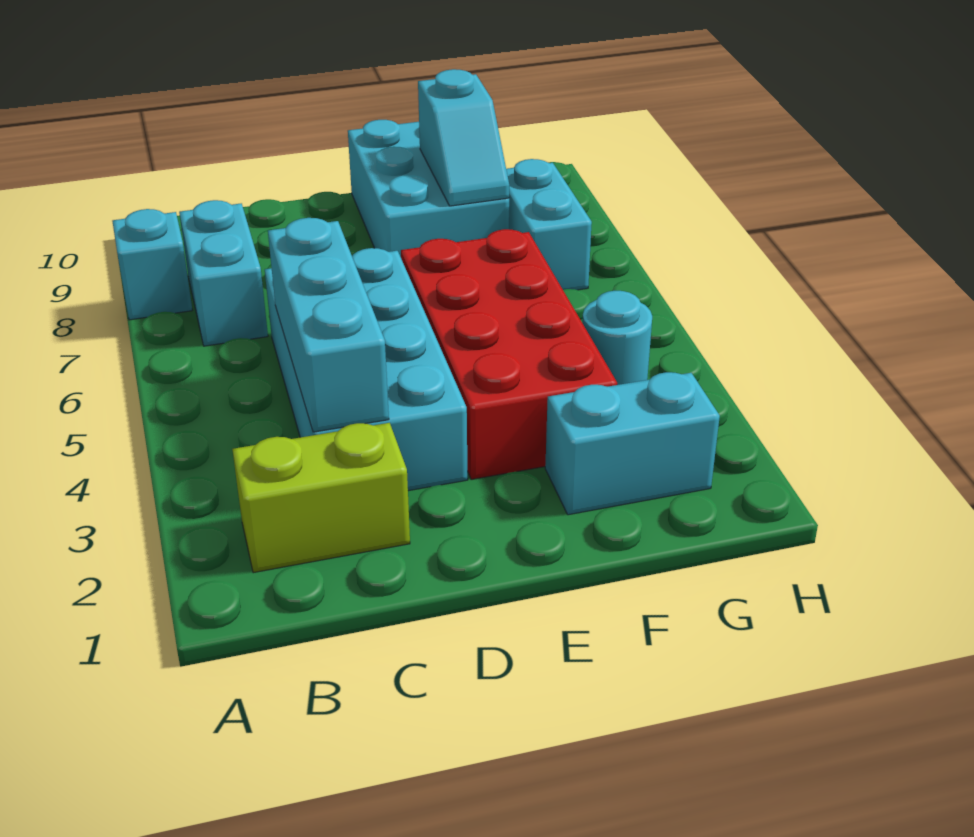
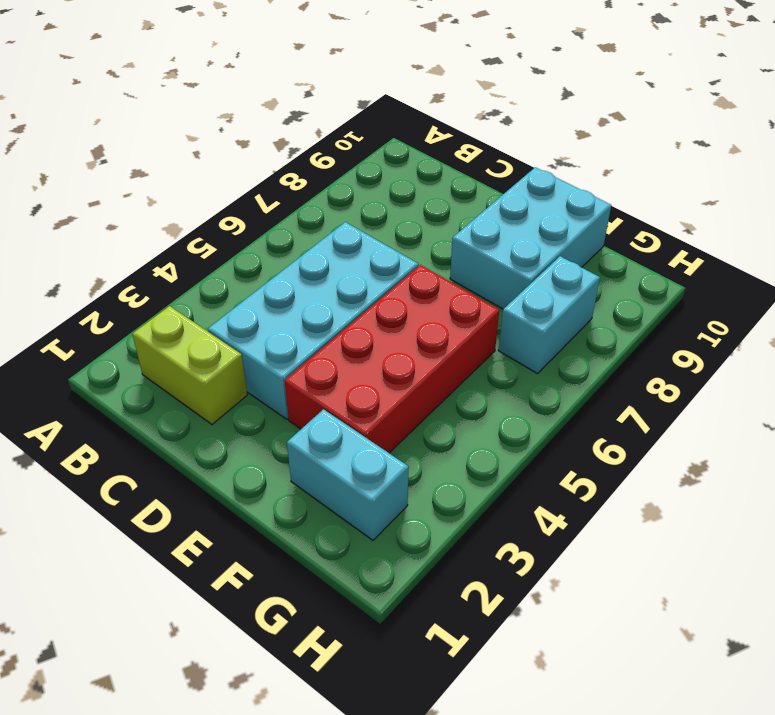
none -> cyan brick A8 level 1
none -> cyan brick B7:B8 level 1

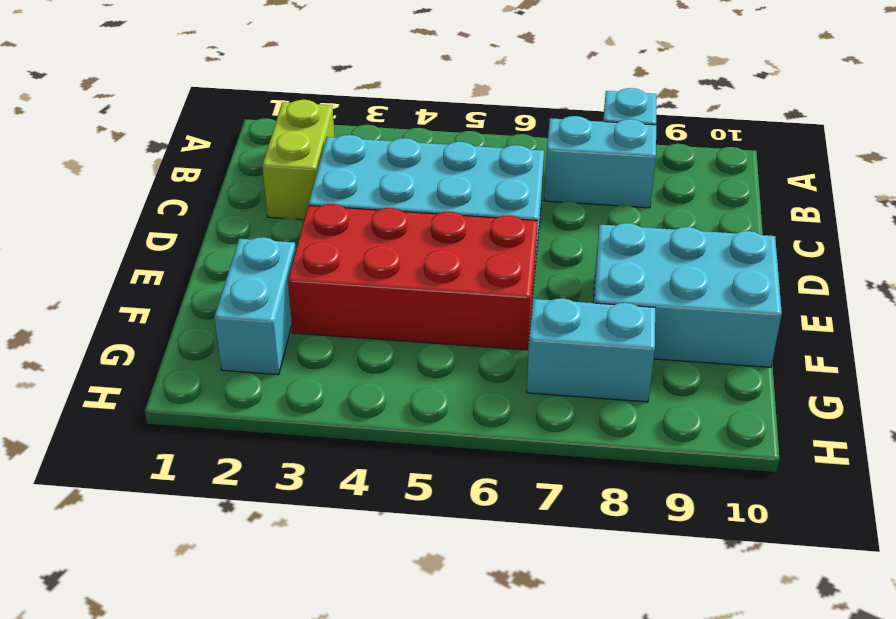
none -> cyan round brick G4 level 1
none -> cyan brick C3:C5 level 2

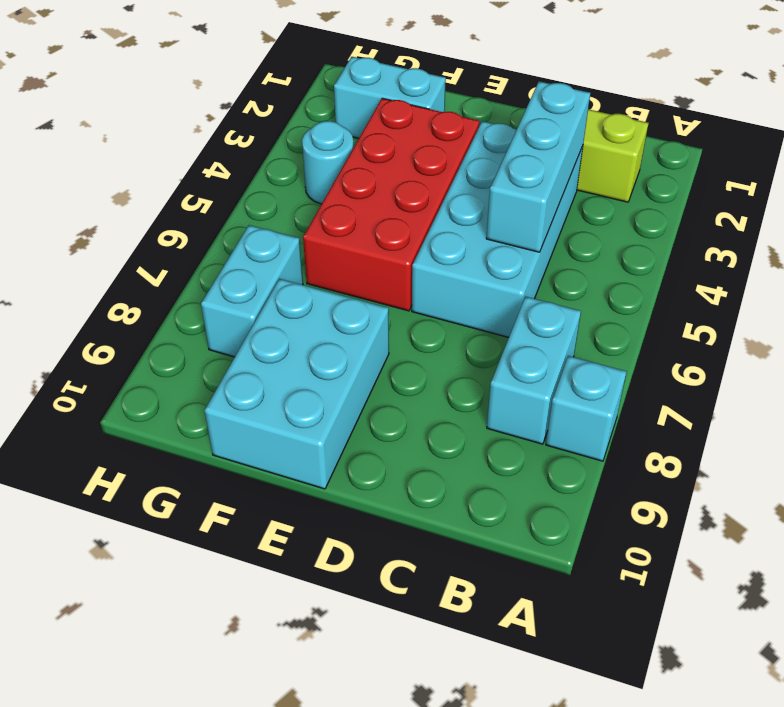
none -> cyan slope F8:F9 level 2 top 9

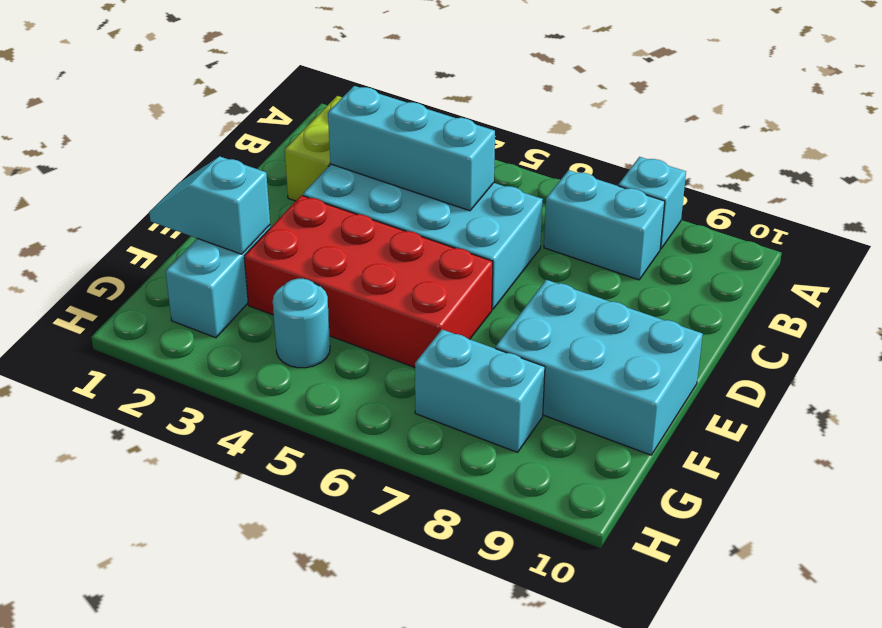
cyan slope F1:F2 level 2 top 2 -> cyan slope F8:F9 level 2 top 9

